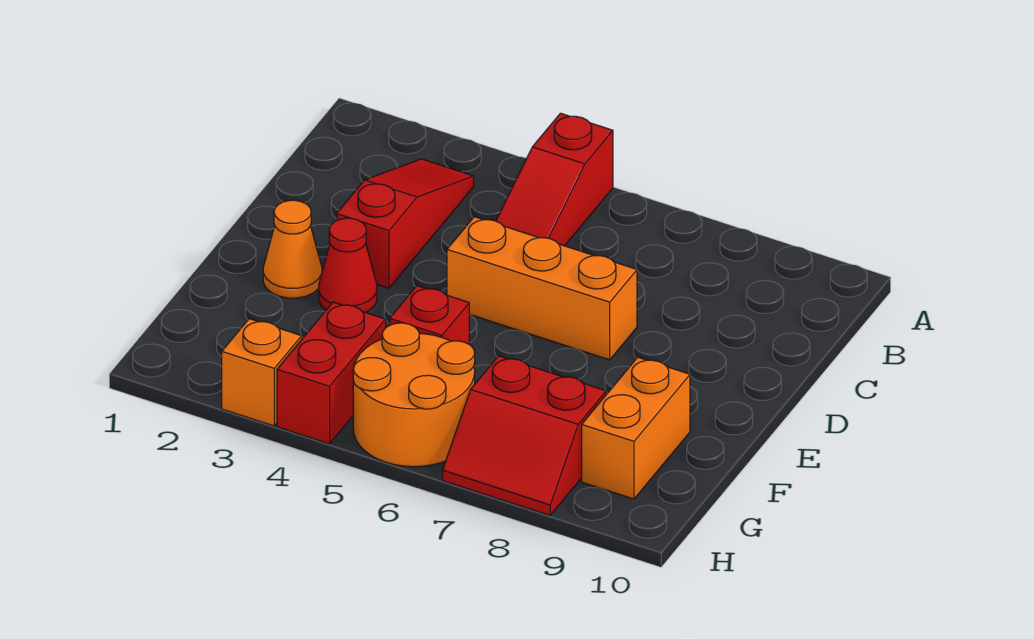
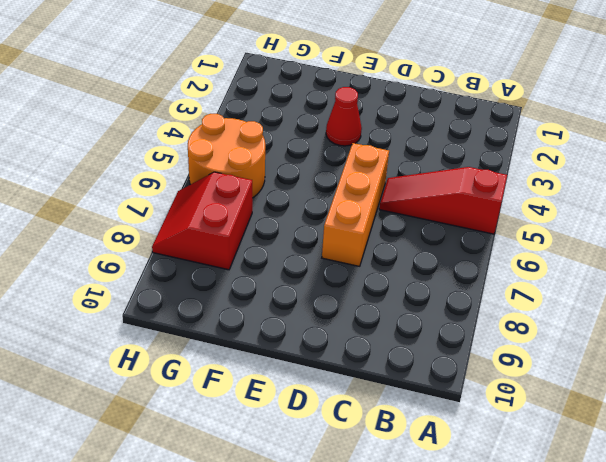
none -> red slope B3:D3 level 1 top D
none -> orange cone E2 level 1

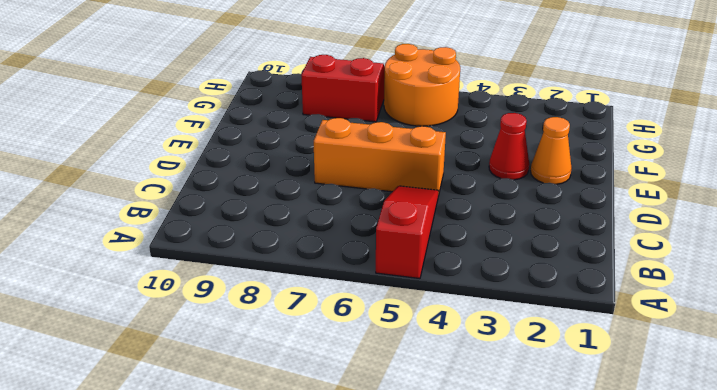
none -> red slope B3:D3 level 1 top D
none -> red brick F5 level 1

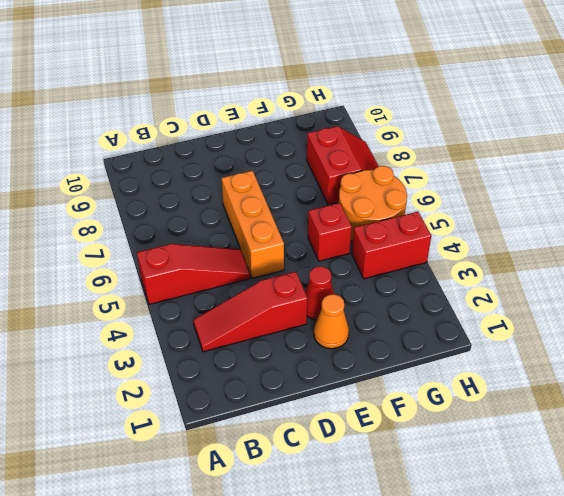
none -> orange brick F9:G9 level 1
none -> orange brick H3 level 1

